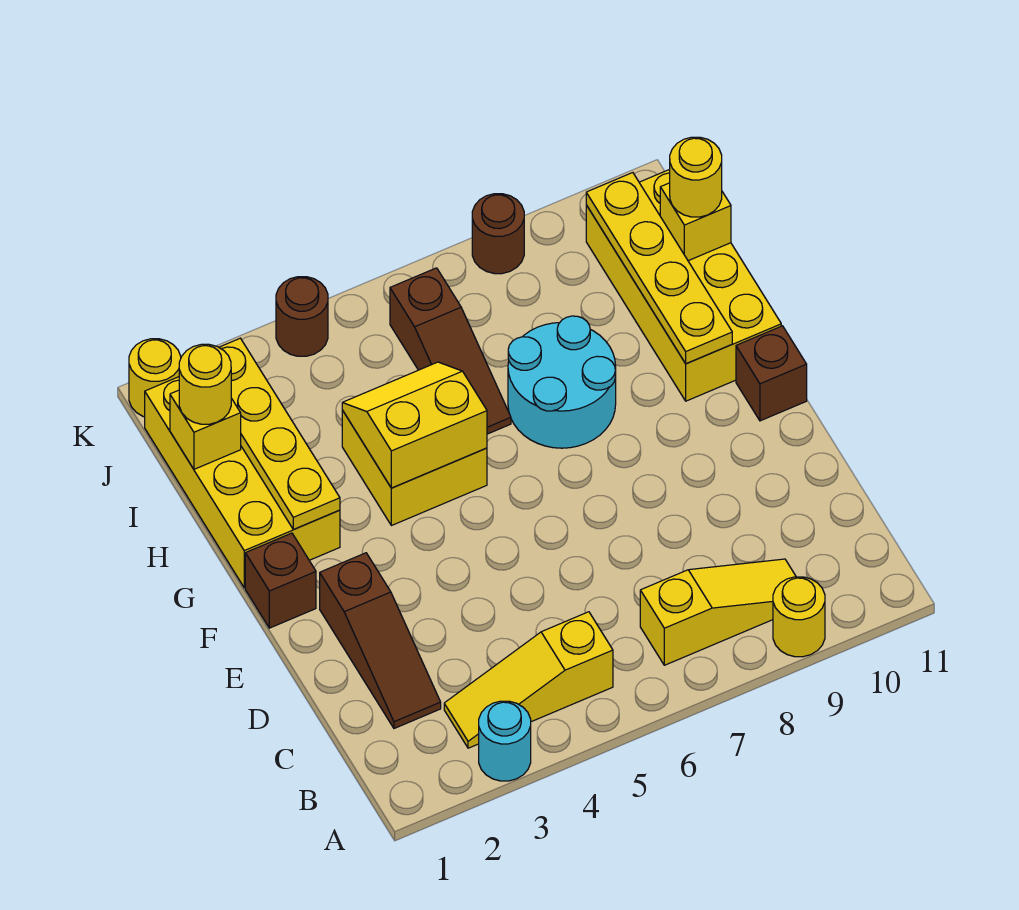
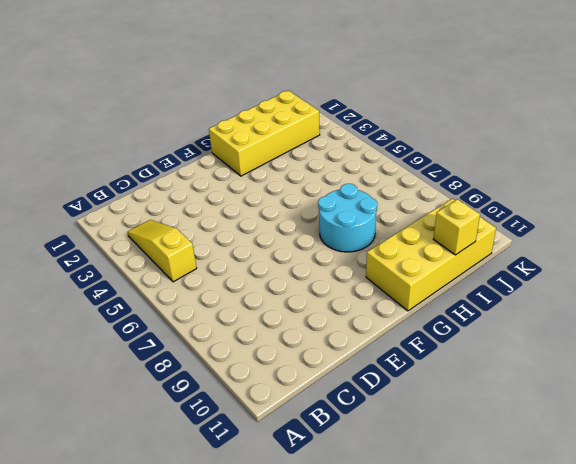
none -> cyan round brick A3 level 1
none -> yellow round brick A9 level 1
none -> yellow slope B7:B9 level 1 top 7

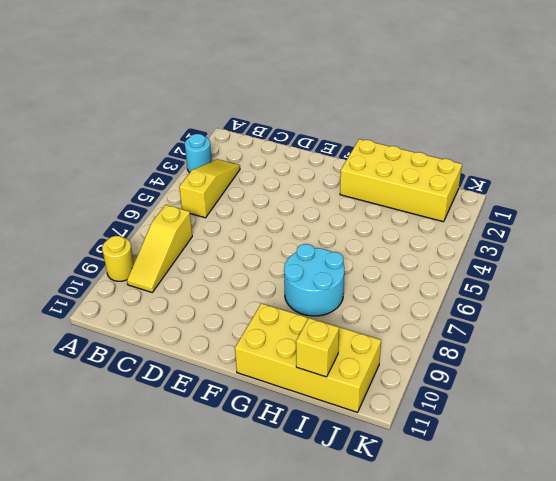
none -> brown slope C2:E2 level 1 top E
none -> brown brick F1 level 1
none -> brown brick F11 level 1

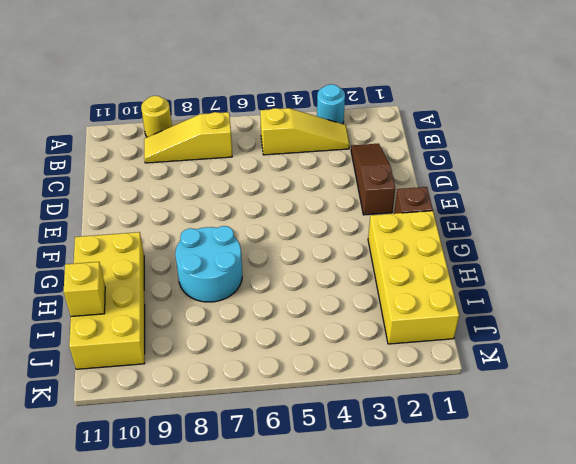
none -> brown brick F11 level 1
none -> yellow brick G4:H5 level 1
none -> brown slope H6:J6 level 1 top J

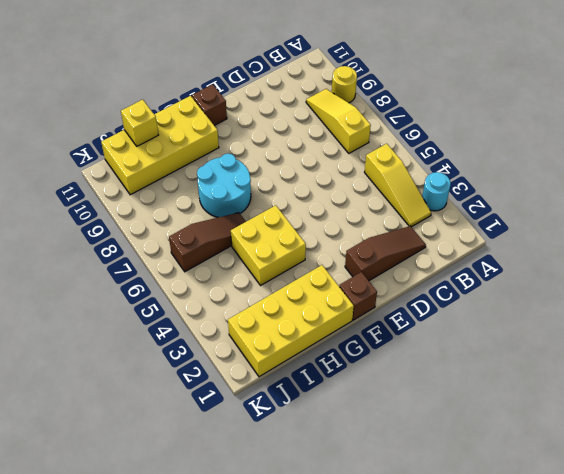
none -> yellow round brick K1 level 1
none -> brown round brick K4 level 1
none -> brown round brick K8 level 1

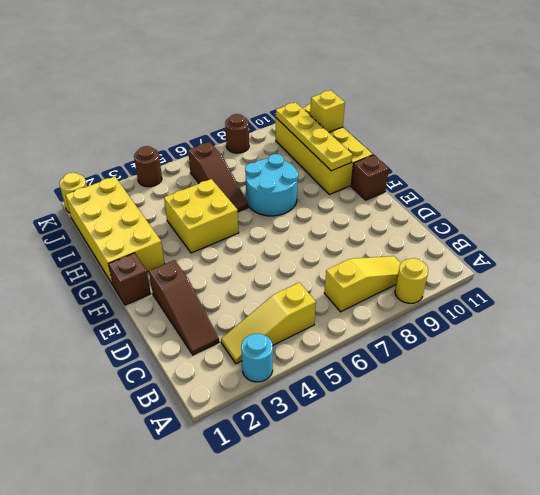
none -> yellow plate G2:J2 level 2
none -> yellow slope G4:H5 level 2 top G
none -> yellow brick I1 level 2

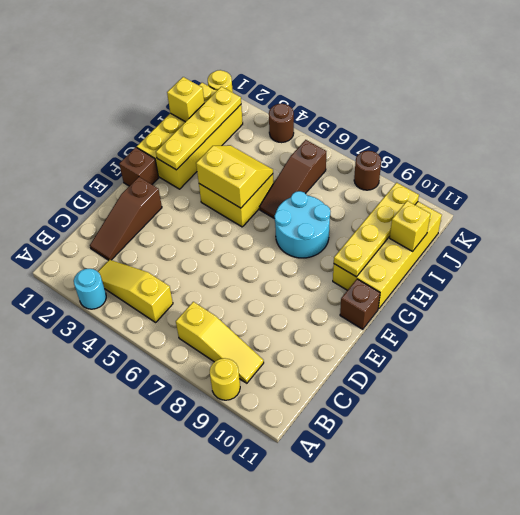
none -> yellow round brick I1 level 3
none -> yellow round brick I11 level 3

